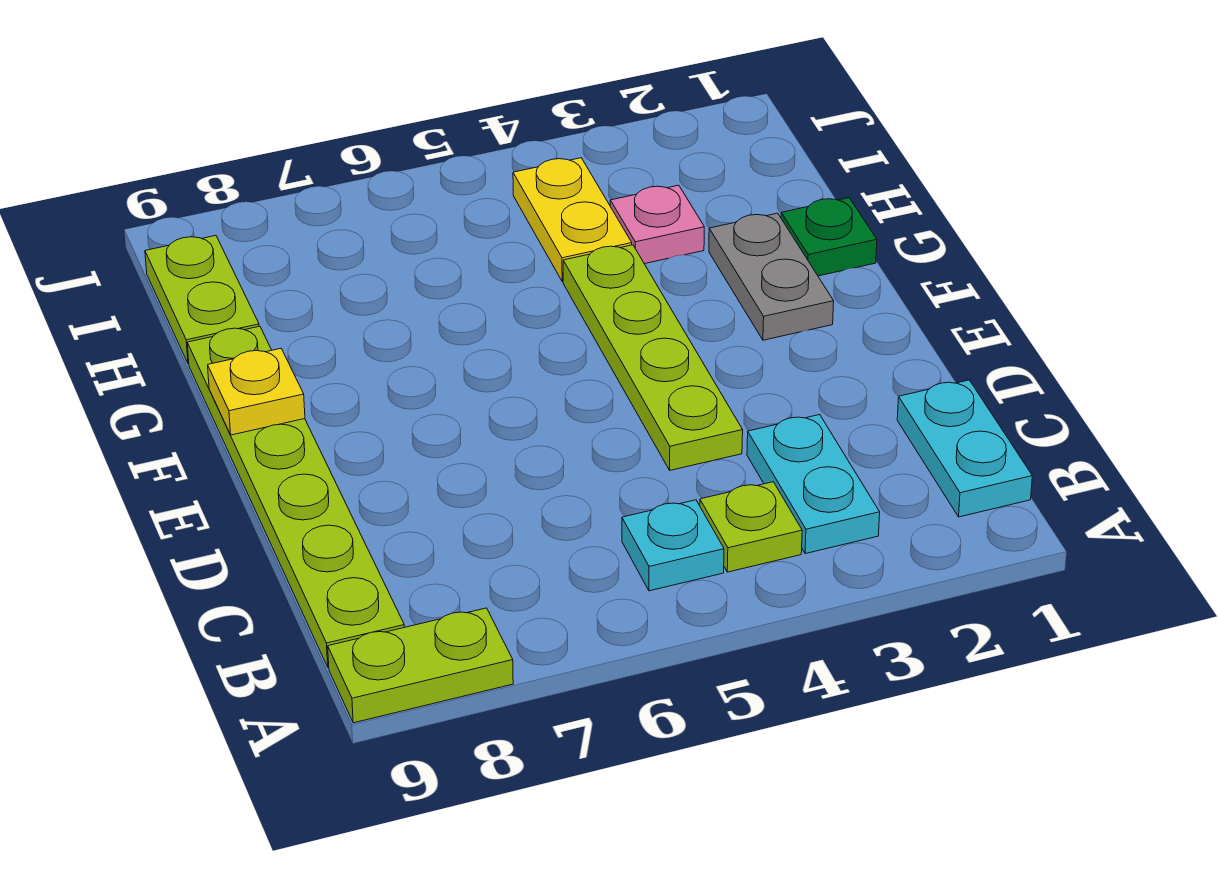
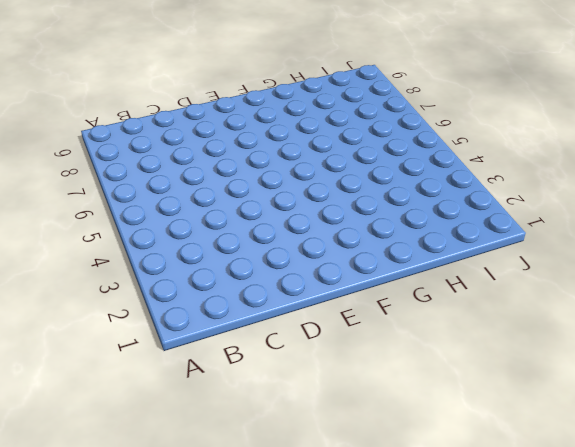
none -> lime plate A8:A9 level 1
none -> cyan plate B1:C1 level 1
none -> cyan plate B3:C3 level 1

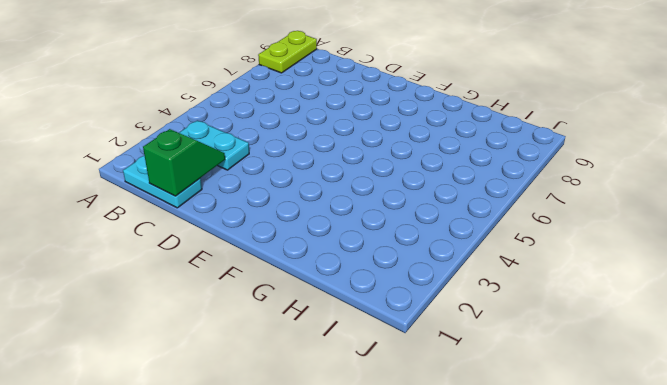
green slope C1:C2 level 2 top 1 -> none
none -> lime plate B4 level 1
none -> cyan plate B5 level 1
none -> lime plate B9:G9 level 1

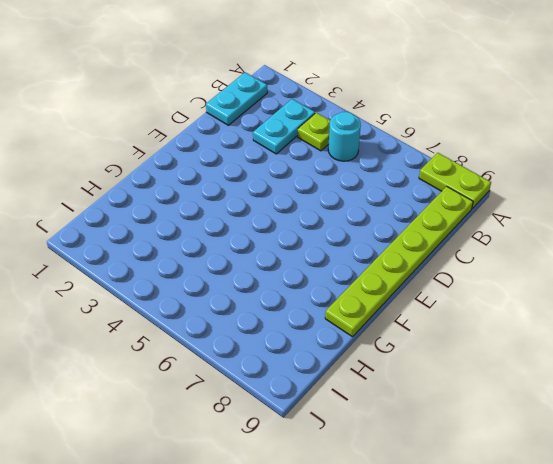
cyan round brick B5 level 1 -> cyan plate B5 level 1
none -> lime plate D4:G4 level 1
none -> grey plate F2:G2 level 1
none -> green plate G1 level 1

